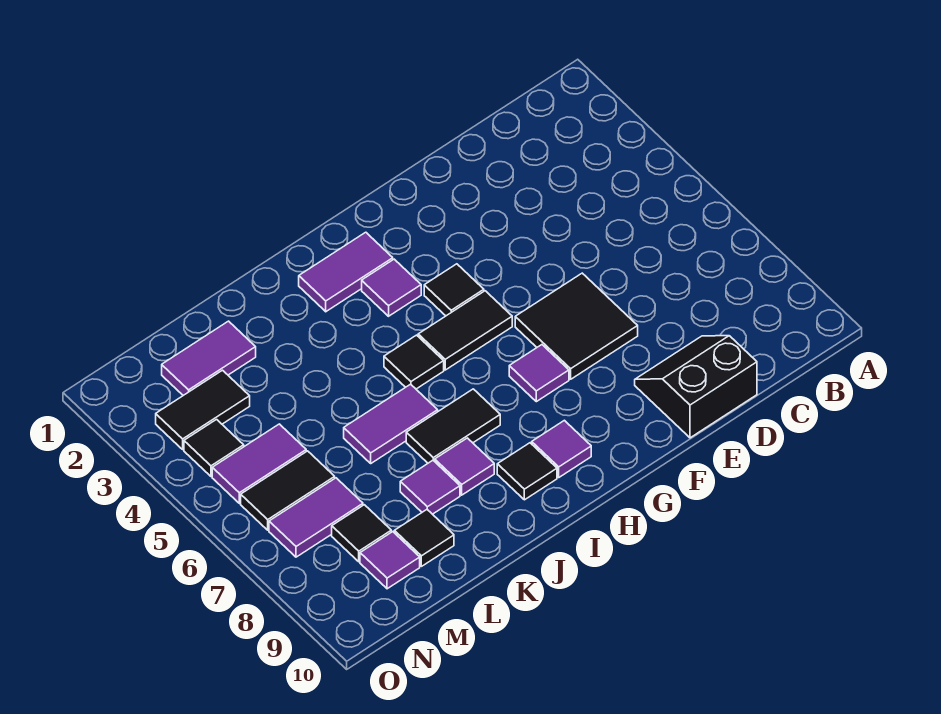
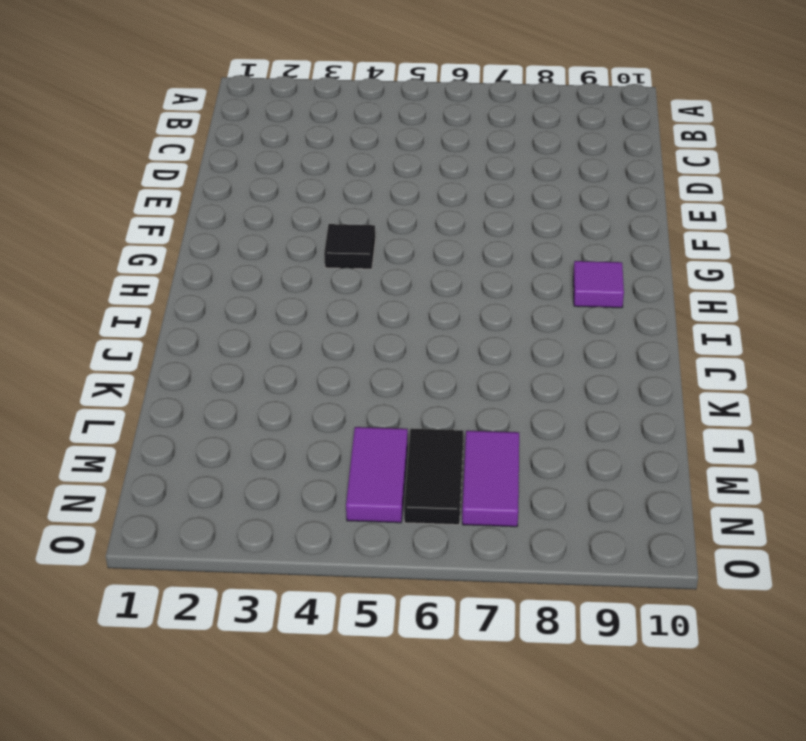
none -> black slope D9:E10 level 1 top 10
none -> black tile E6:F7 level 1
none -> black tile G5:H5 level 1

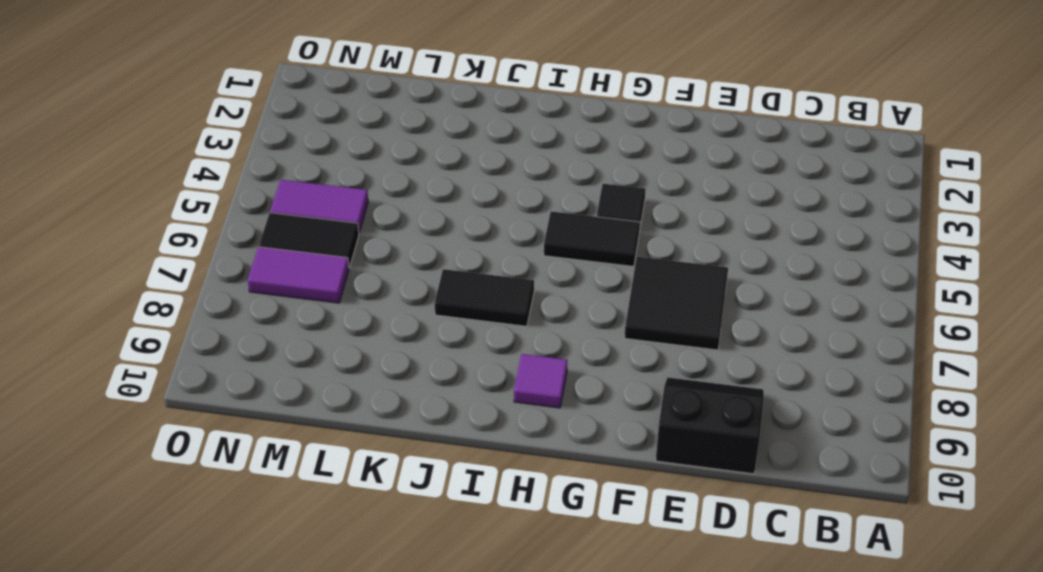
none -> purple tile G7 level 1
none -> purple tile H2:I2 level 1
none -> purple tile H3 level 1

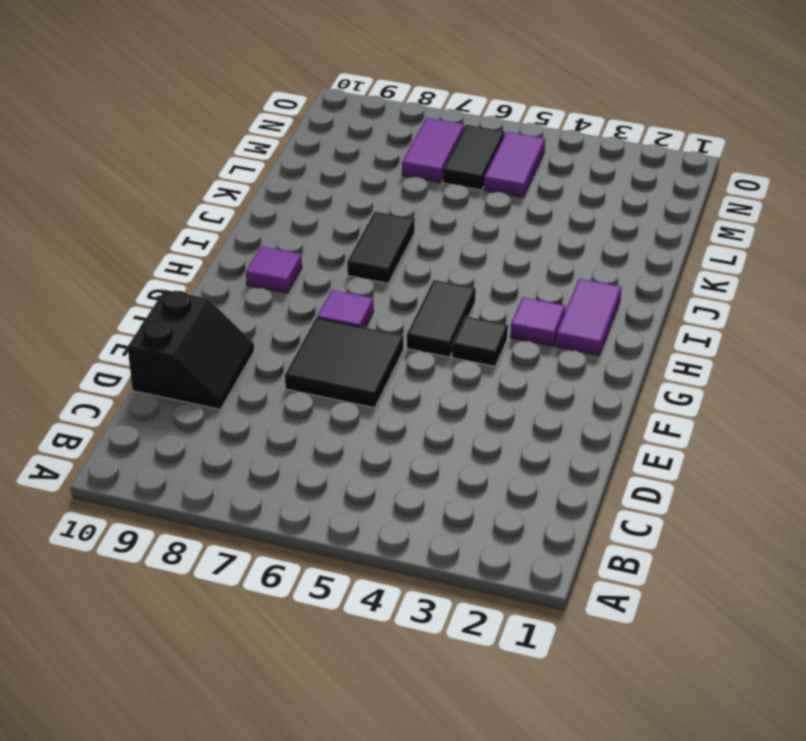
none -> black tile I5 level 1
none -> black tile I9 level 1
none -> purple tile J6:K6 level 1

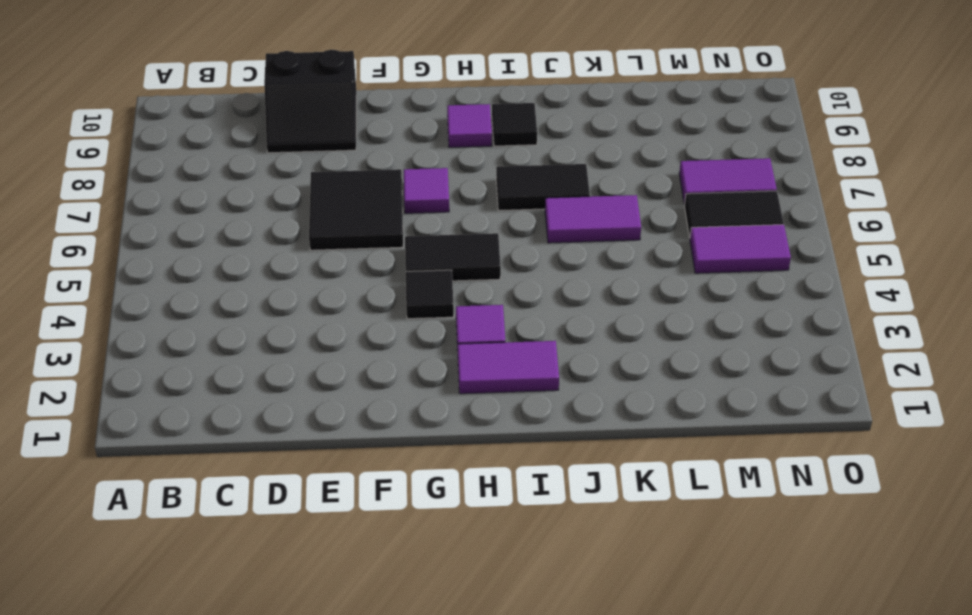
none -> black tile I5 level 1
none -> purple tile J8 level 1
none -> purple tile K8 level 1

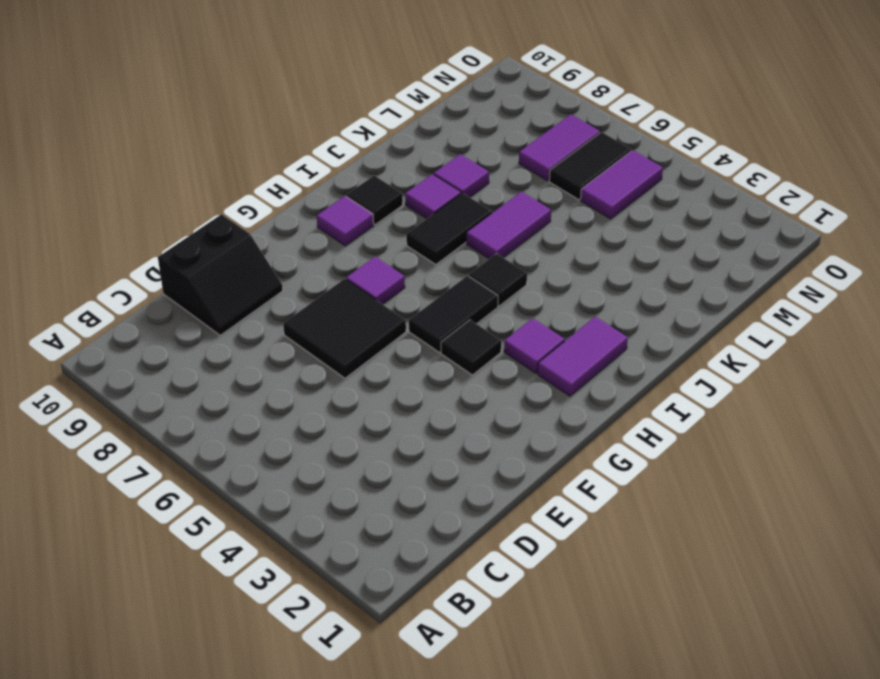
none -> purple tile L2:M2 level 1
none -> black tile L9 level 1
none -> black tile M3:N3 level 1

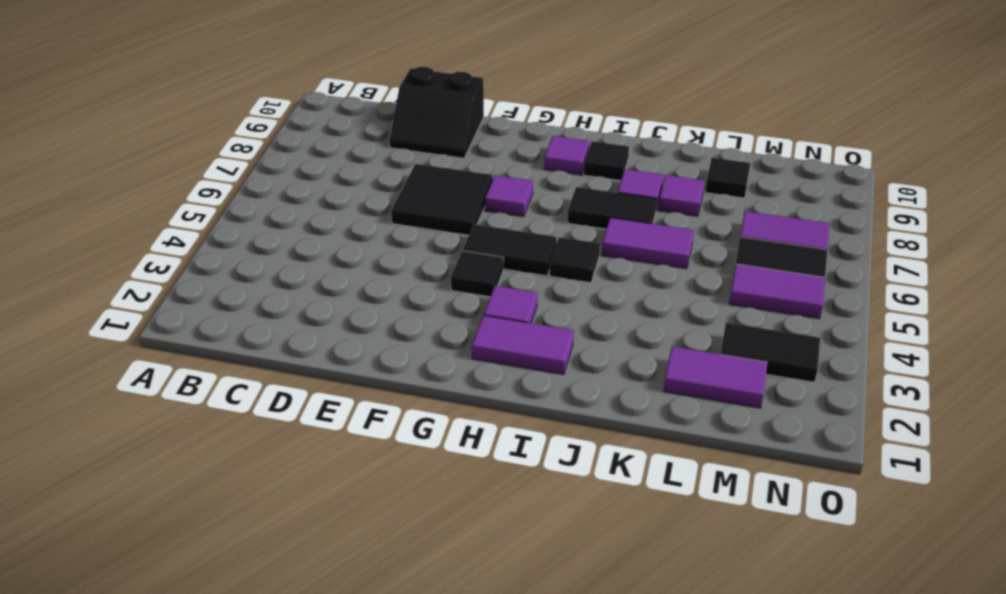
none -> black tile M8 level 1
none -> purple tile M9 level 1
none -> black tile N4 level 1

